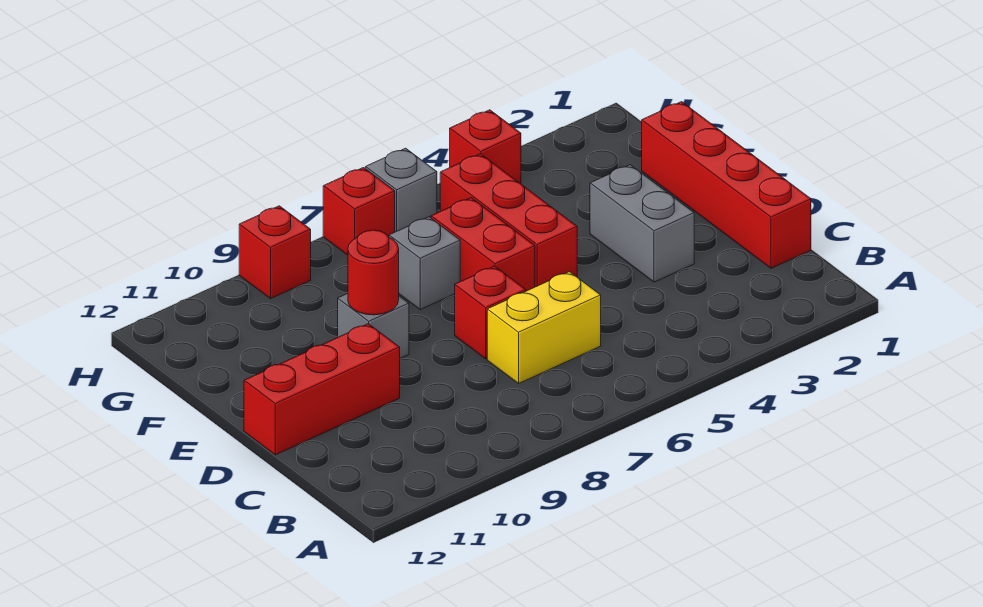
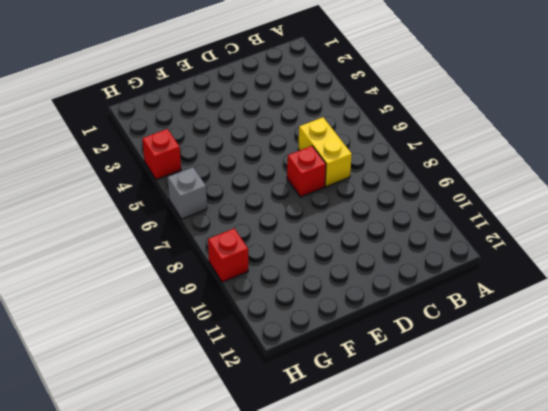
none -> red brick C1:F1 level 1
none -> grey brick D3:E3 level 1
none -> red brick D10:D12 level 1

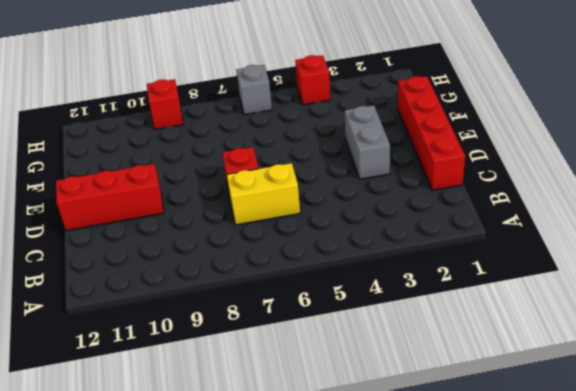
none -> red brick E5:G5 level 1
none -> red brick E6:F6 level 1
none -> grey brick E9 level 1

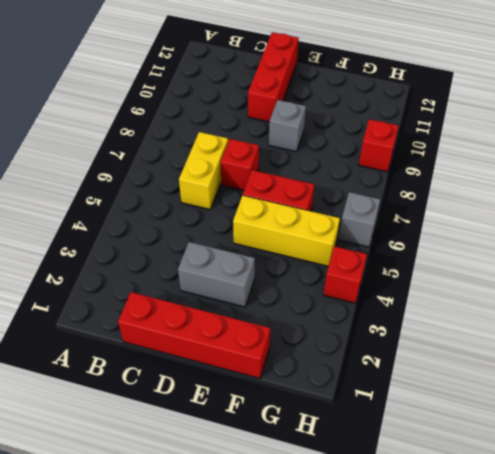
yellow brick E5:G5 level 1 -> red brick E5:G5 level 1
none -> grey brick F7 level 1
none -> red brick H7 level 1
none -> red round brick E9 level 2

